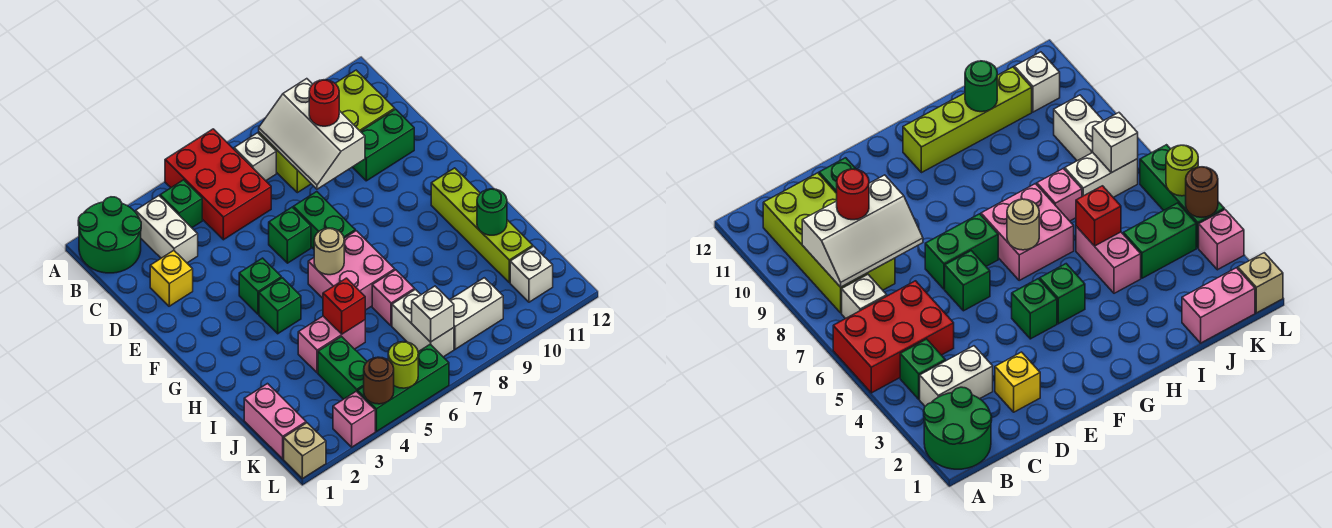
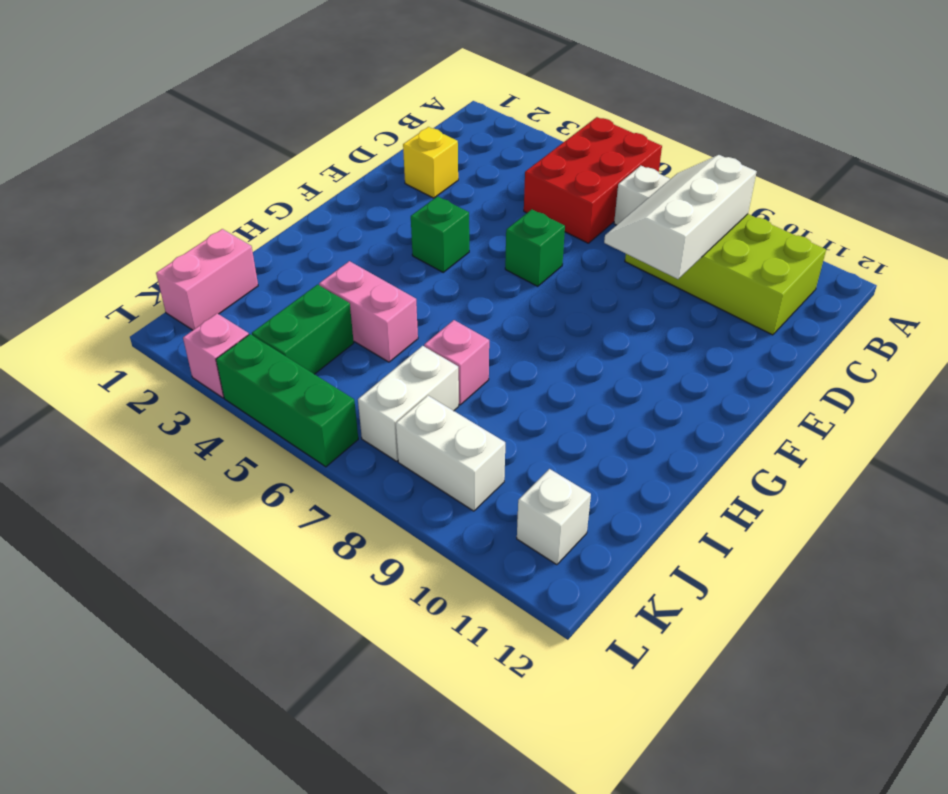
none -> green round brick A1:B2 level 1
none -> white brick B3:C3 level 1
none -> green brick B4 level 1
none -> green brick D10:D11 level 1

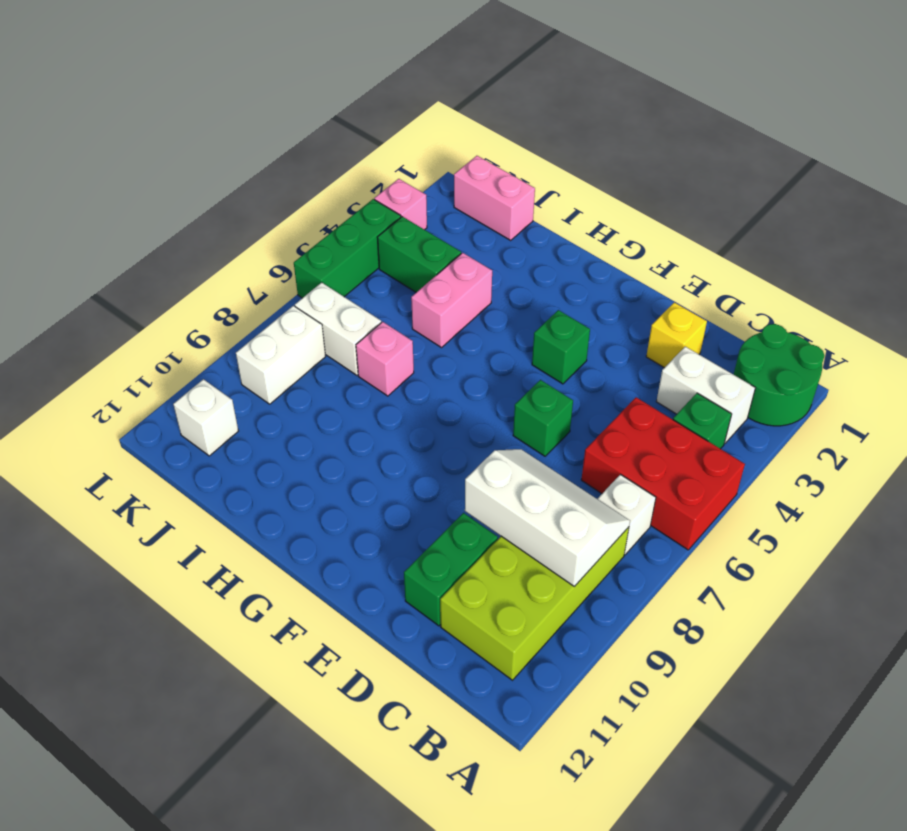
none -> green brick E7:F7 level 1
none -> green brick G4 level 1
none -> pink brick G6:H7 level 1
none -> lime brick G11:J11 level 1

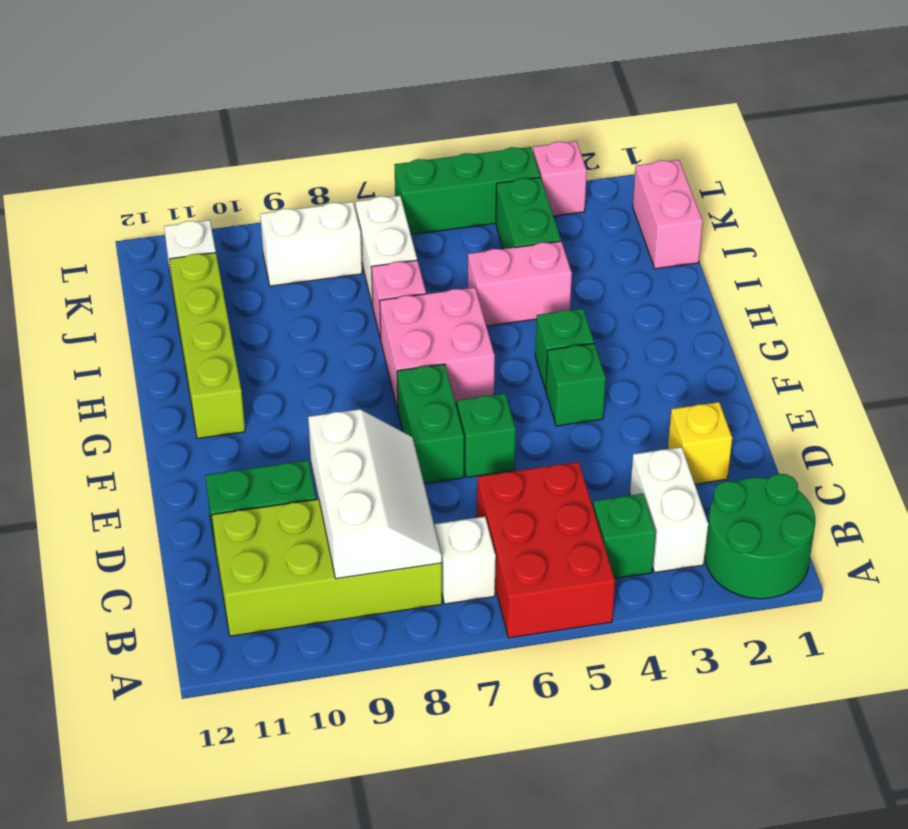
none -> tan brick L1 level 1
none -> tan round brick G6 level 2
none -> red brick I5 level 2
none -> green round brick I11 level 2

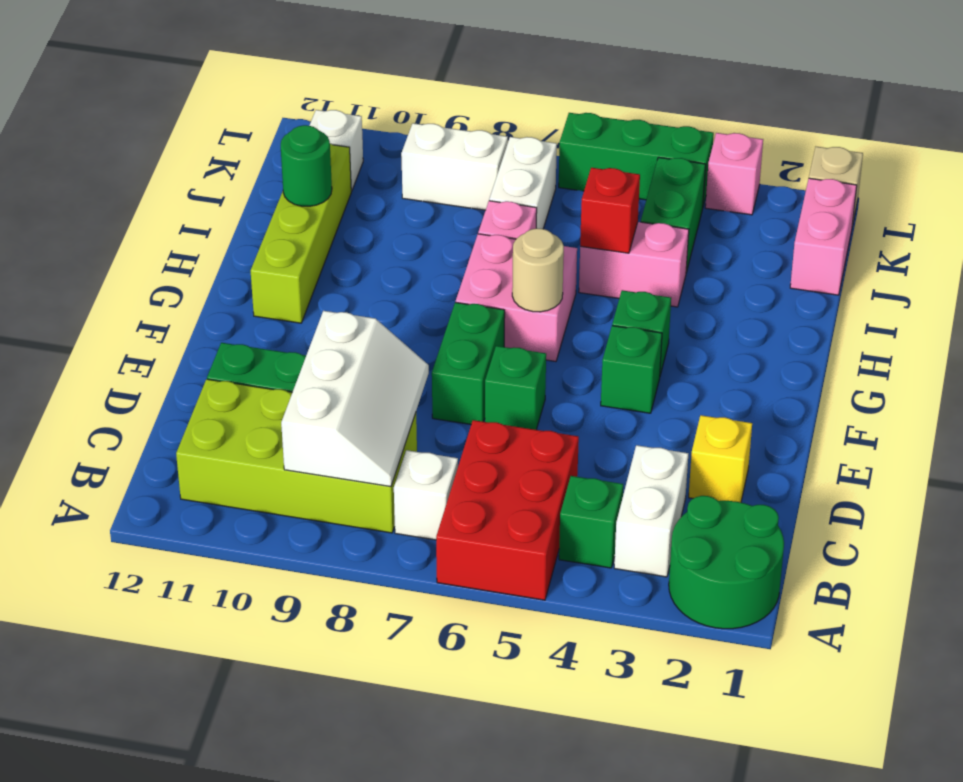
none -> white brick K7 level 2
none -> brown round brick L4 level 2
none -> lime round brick L5 level 2
none -> red round brick C9 level 3

